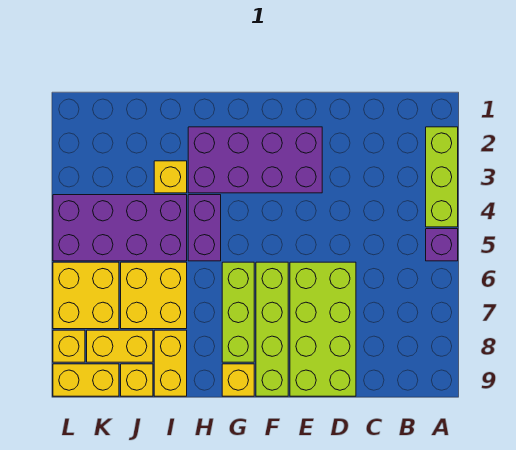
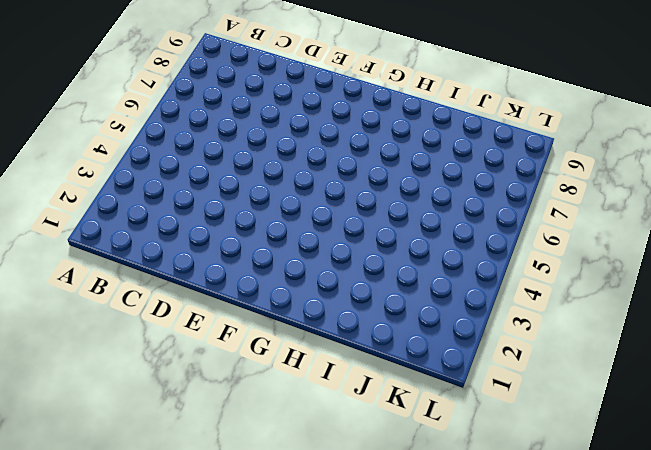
none -> lime brick A2:A4 level 1
none -> purple brick A5 level 1
none -> lime brick D6:E9 level 1

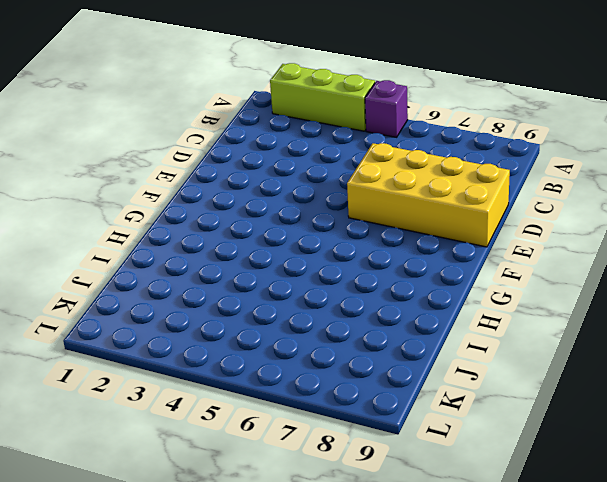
yellow brick D6:E9 level 1 -> lime brick D6:E9 level 1
none -> purple brick E2:H3 level 1
none -> lime brick F6:F9 level 1
none -> lime brick G6:G8 level 1

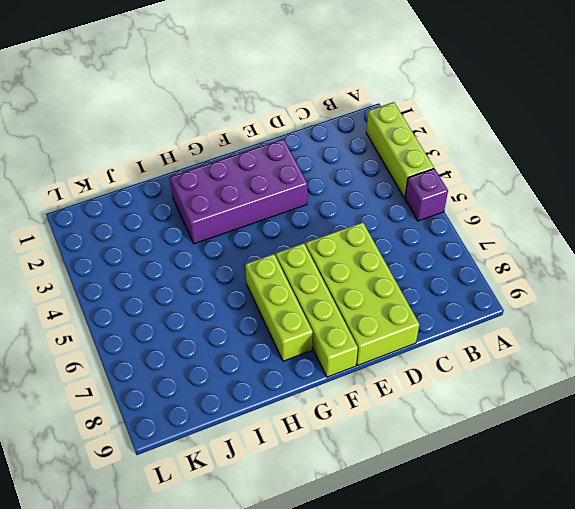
none -> yellow brick G9 level 1
none -> purple brick H4:H5 level 1
none -> yellow brick I3 level 1

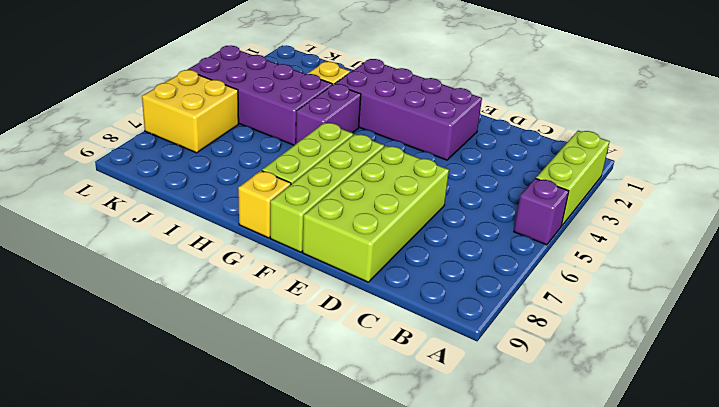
none -> yellow brick I6:J7 level 1
none -> yellow brick I8:I9 level 1
none -> yellow brick J8:K8 level 1

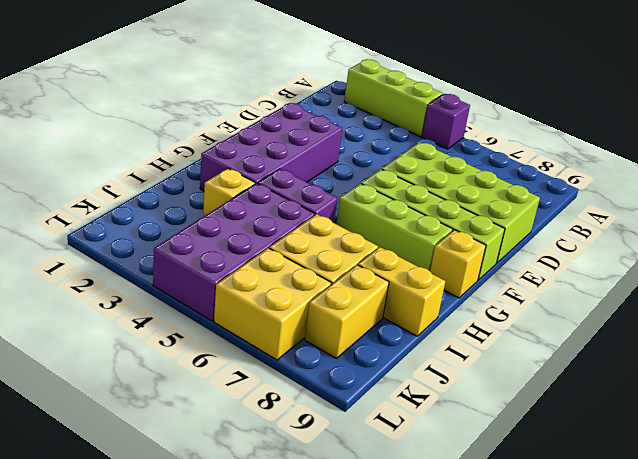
none -> yellow brick J9 level 1
none -> yellow brick K9:L9 level 1
none -> yellow brick L8 level 1

